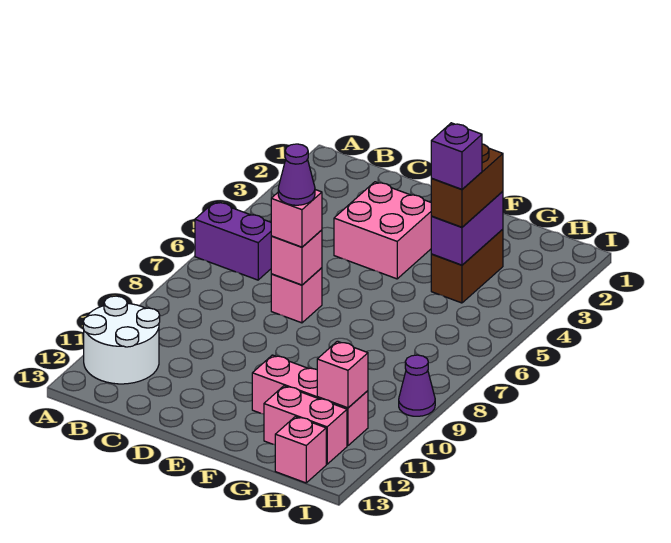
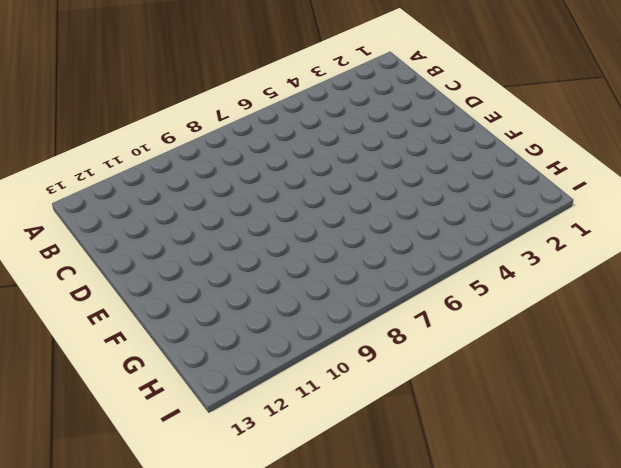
none -> purple brick A6:B6 level 1
none -> white round brick A11:B12 level 1
none -> pink brick D3:E4 level 1

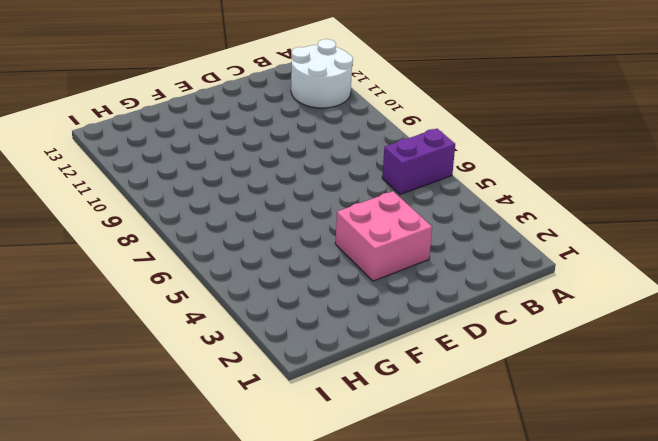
none -> pink brick D7 level 1
none -> pink brick F11:H11 level 1
none -> brown brick G3:G4 level 1

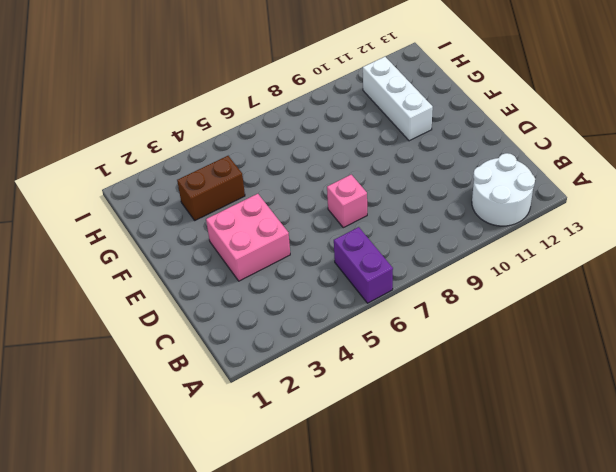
white brick F11:H11 level 1 -> pink brick F11:H11 level 1
none -> pink brick G12:H12 level 1
none -> pink brick H13 level 1
none -> purple cone I9 level 1

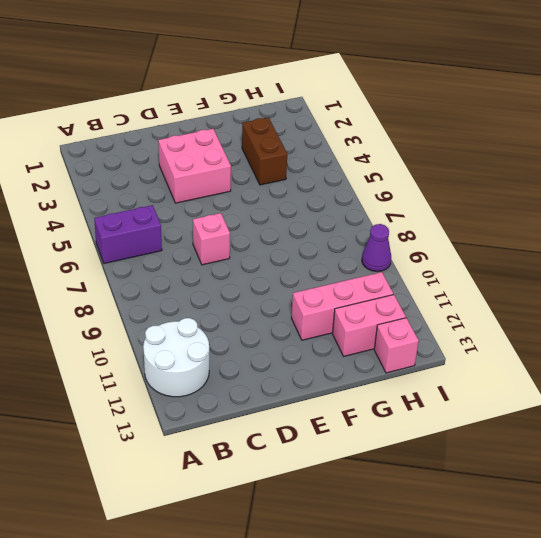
none -> pink brick D7 level 2
none -> purple brick G3:G4 level 2
none -> pink brick H11 level 2

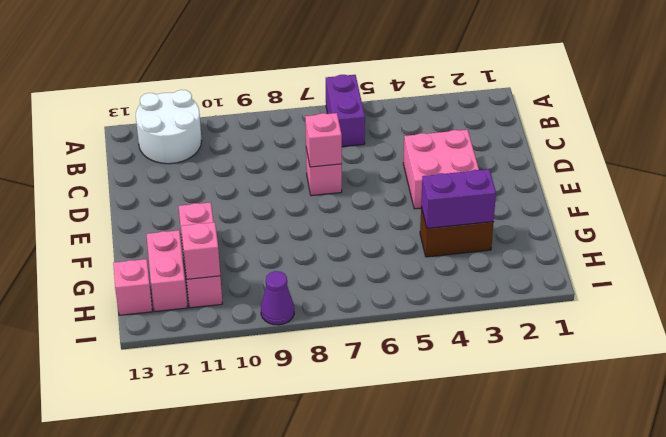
none -> pink brick D7 level 3
none -> brown brick G3:G4 level 3
none -> purple cone D7 level 4

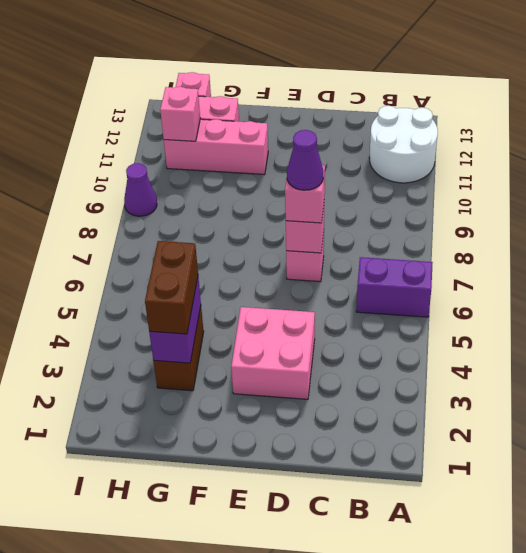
none -> purple brick G4 level 4

